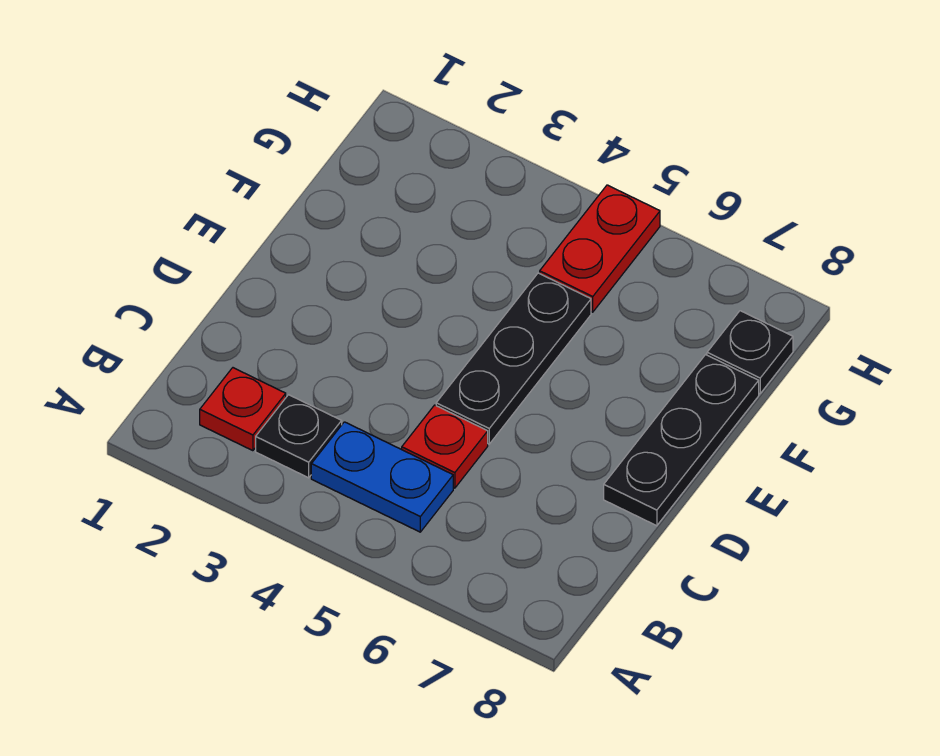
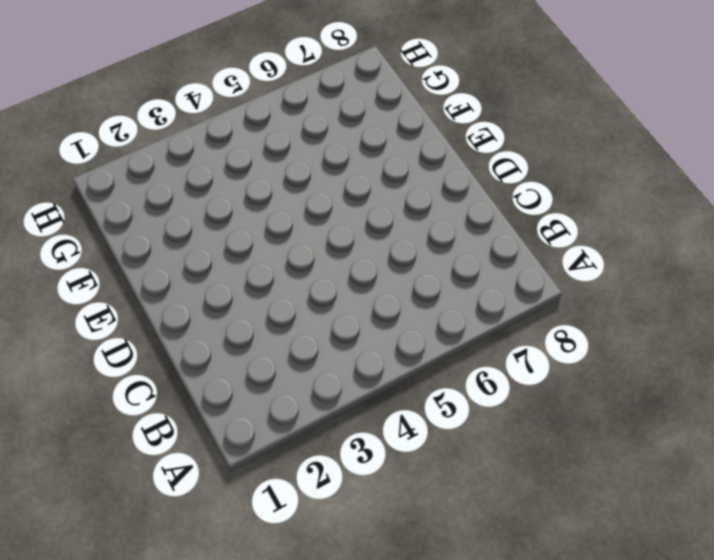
none -> red plate B2 level 1
none -> black plate B3 level 1

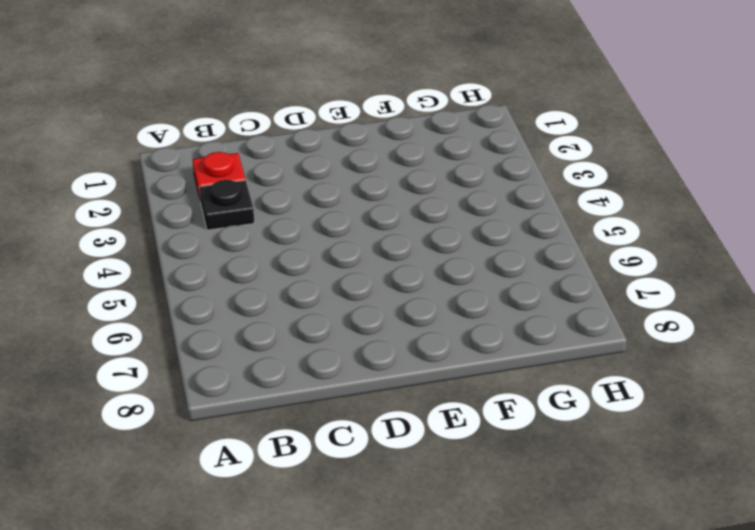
none -> blue plate B4:B5 level 1
none -> red plate C5 level 1

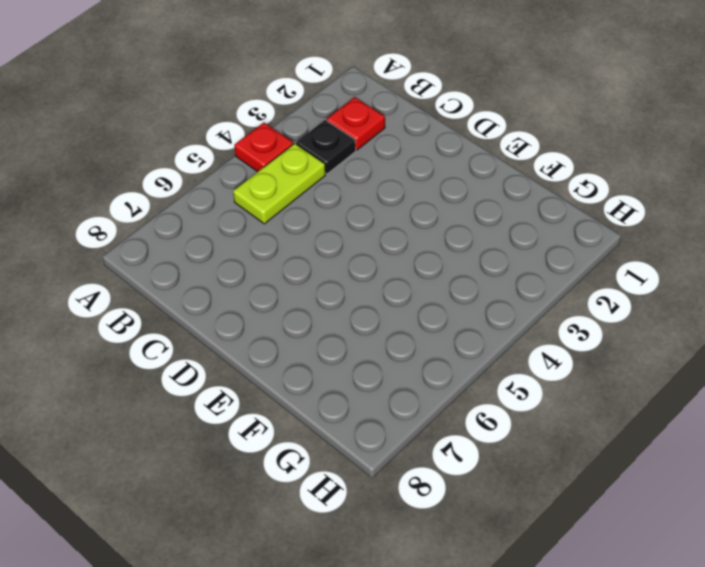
red plate A4 level 1 -> red plate C5 level 1
lime plate B4:B5 level 1 -> blue plate B4:B5 level 1
none -> black plate D5:F5 level 1
none -> black plate D8:F8 level 1

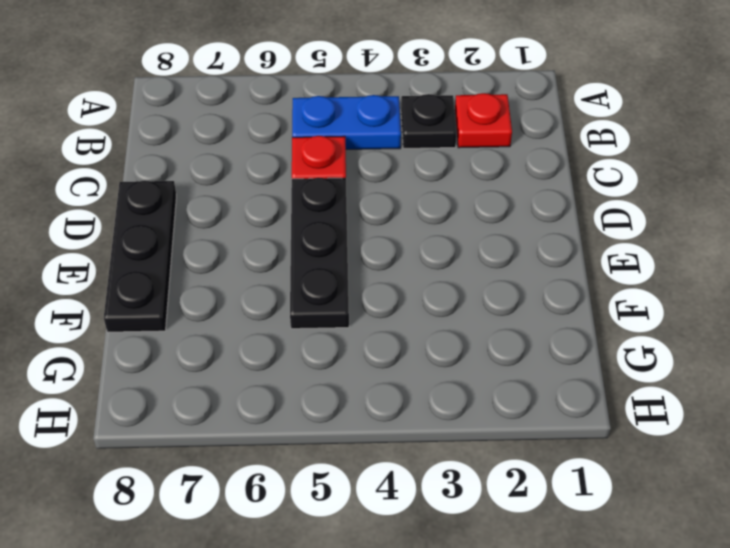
none -> red plate G5:H5 level 1
none -> black plate G8 level 1

